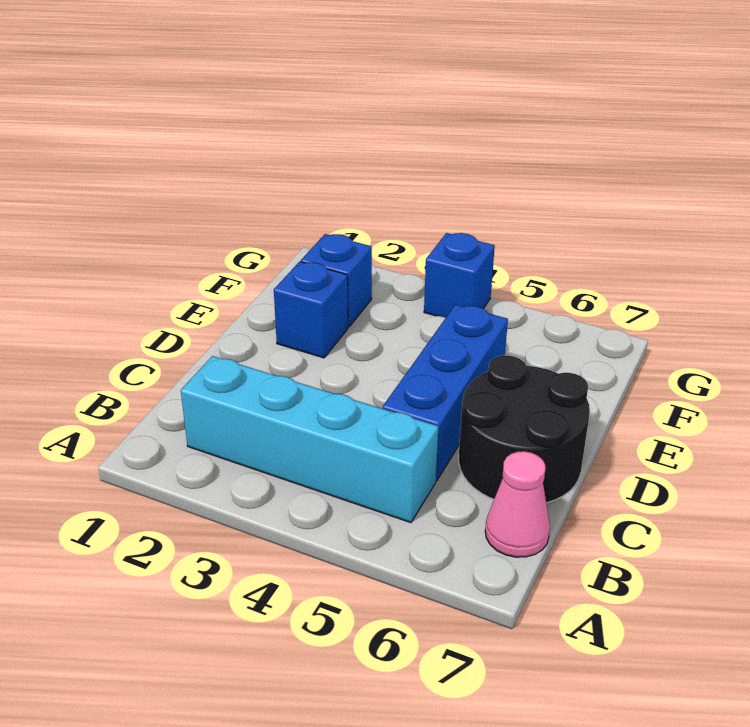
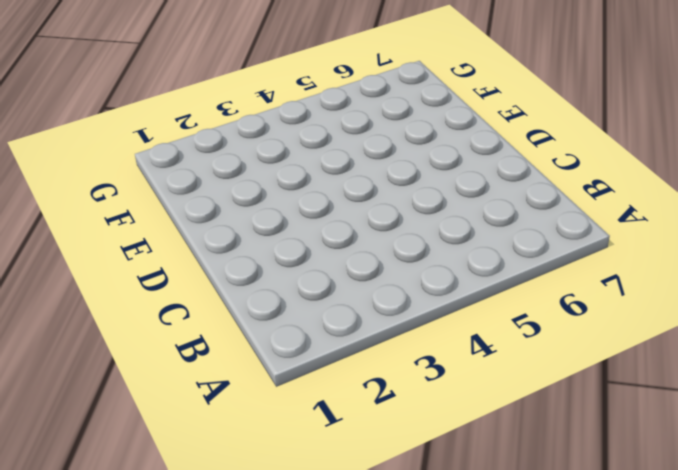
none -> cyan brick B2:B5 level 1
none -> pink cone B7 level 1

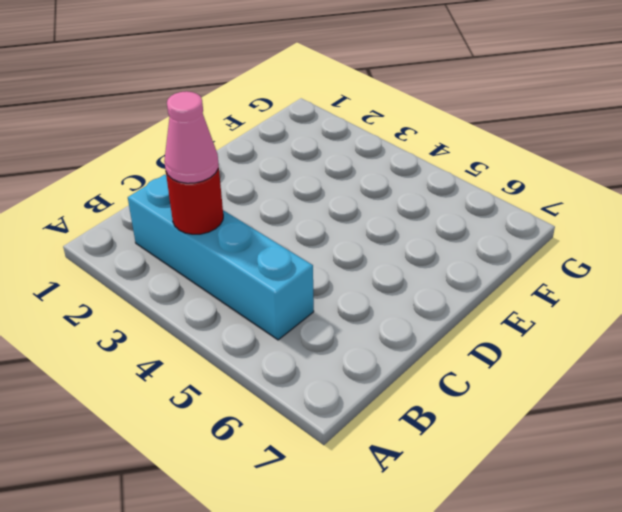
red round brick B3 level 2 -> none
pink cone B3 level 3 -> pink cone B7 level 1
none -> blue brick C5:E5 level 1
none -> black round brick C6:D7 level 1

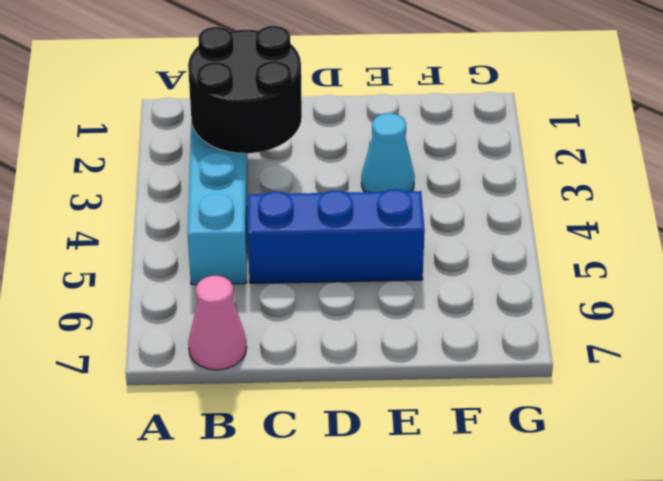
black round brick B2:C3 level 2 -> black round brick C6:D7 level 1
cyan cone E3 level 1 -> none
none -> blue brick E2 level 1
none -> blue brick F2 level 1

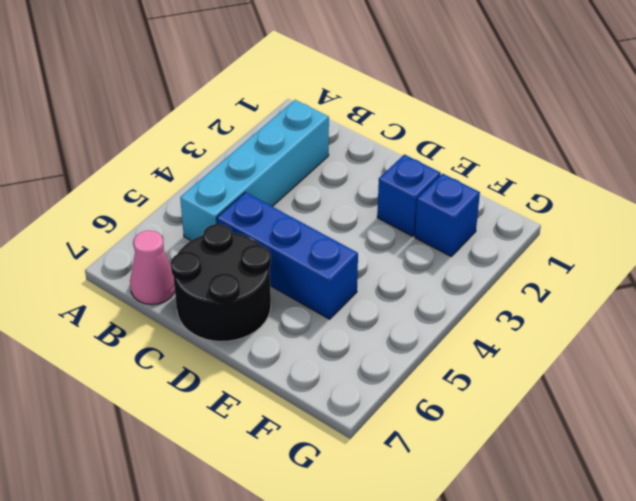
none -> blue brick G4 level 1

